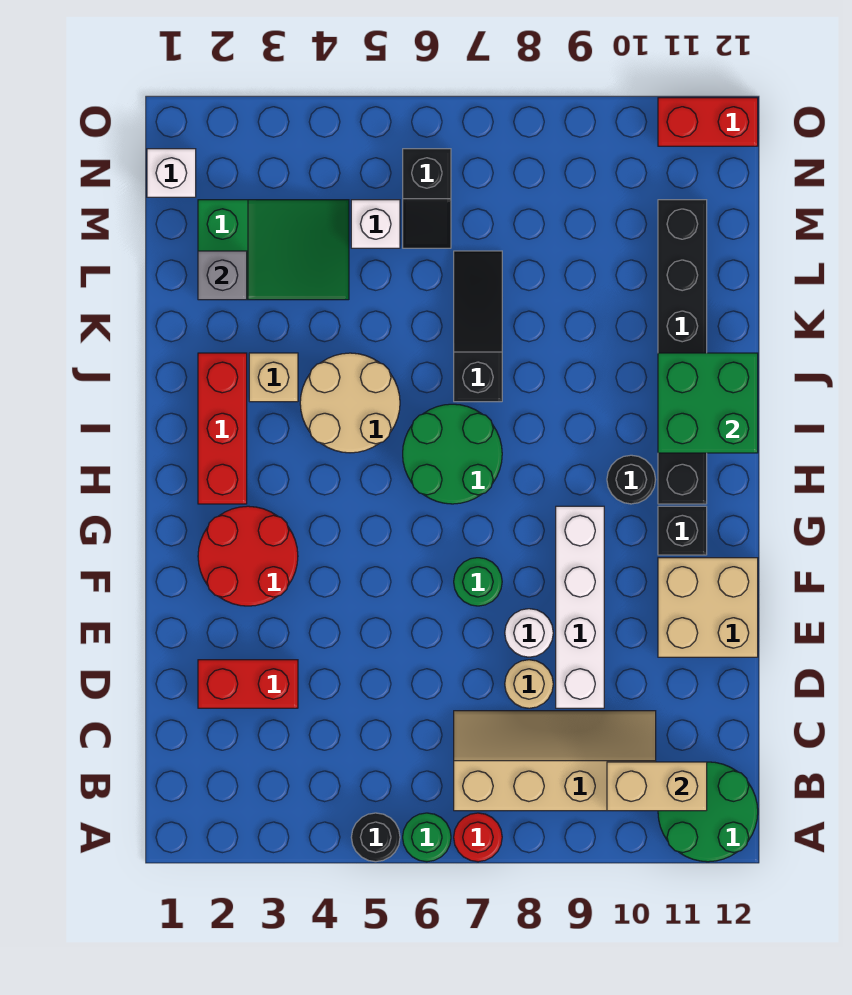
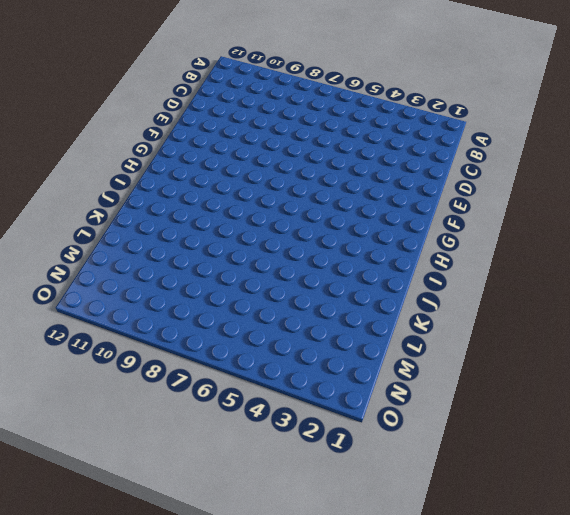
none -> black round brick A5 level 1
none -> green round brick A6 level 1
none -> red round brick A7 level 1

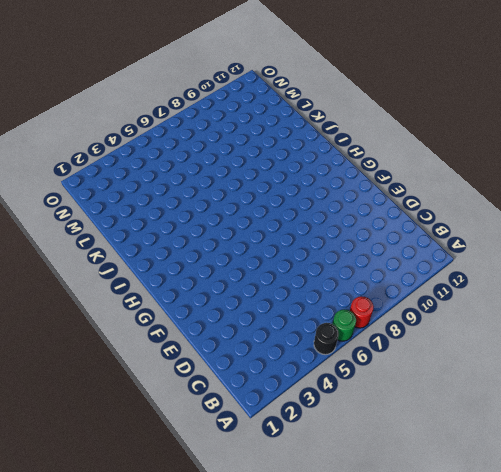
none -> green round brick A11:B12 level 1
none -> tan slope B7:C10 level 1 top B
none -> red brick D2:D3 level 1

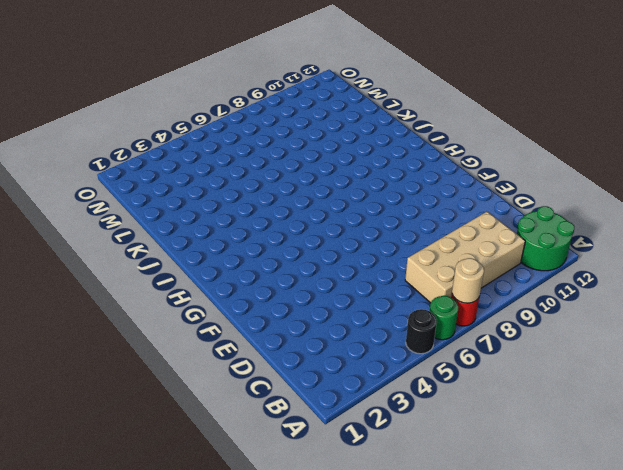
tan round brick A7 level 2 -> tan round brick D8 level 1
tan brick B7:C10 level 1 -> tan slope B7:C10 level 1 top B
none -> red brick D2:D3 level 1
none -> white brick D9:G9 level 1
none -> white round brick E8 level 1

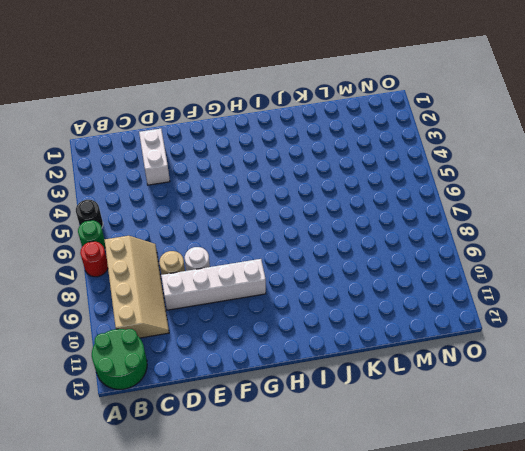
white brick D2:D3 level 1 -> red brick D2:D3 level 1
none -> tan brick E11:F12 level 1
none -> red round brick F2:G3 level 1
none -> green round brick F7 level 1

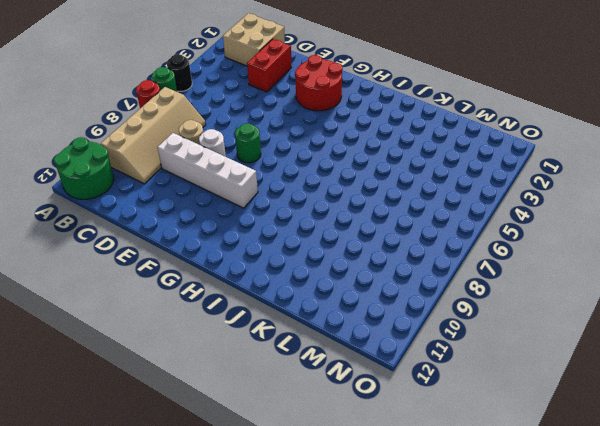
tan brick B1:C2 level 1 -> tan brick E11:F12 level 1
none -> black brick G11 level 1
none -> red brick H2:J2 level 1
none -> green round brick H6:I7 level 1

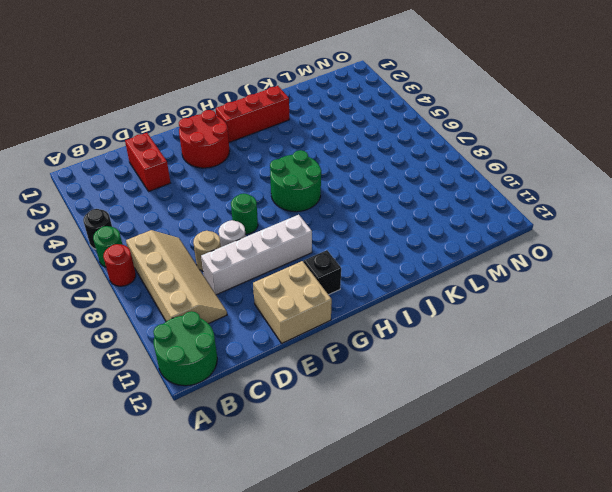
none -> black round brick H10 level 1
none -> black brick H11:M11 level 1
none -> tan round brick I4:J5 level 1

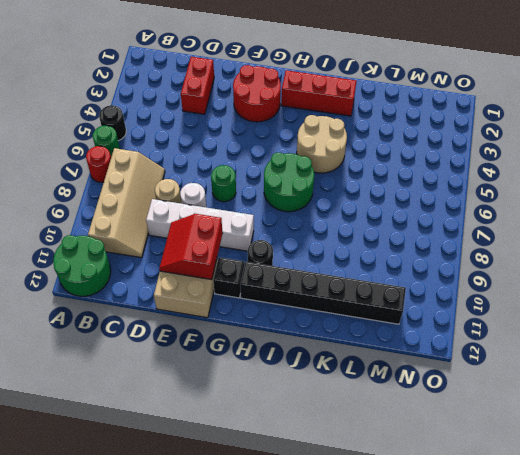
red slope E10:F11 level 2 top F -> none
none -> tan brick J3 level 1
none -> black slope J7:L7 level 1 top J
none -> green slope L2:M4 level 1 top 2

